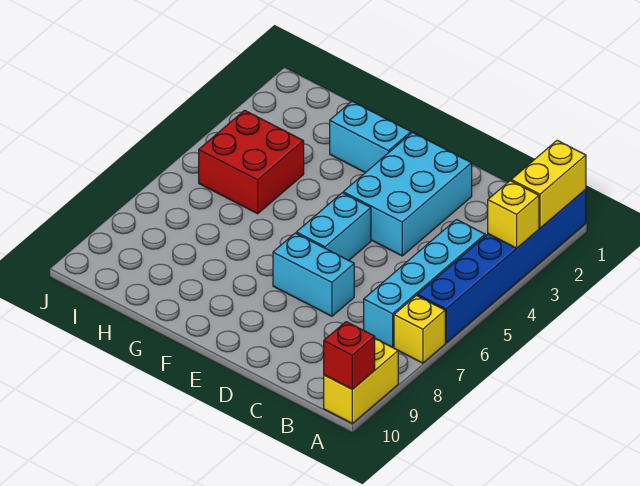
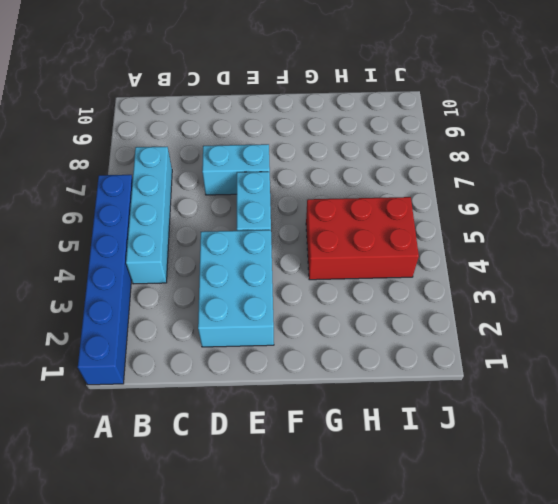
red brick G4:I5 level 1 -> red brick H4:I5 level 1
none -> yellow brick A7 level 1
none -> yellow brick A9:A10 level 1
none -> cyan brick F2:G2 level 1

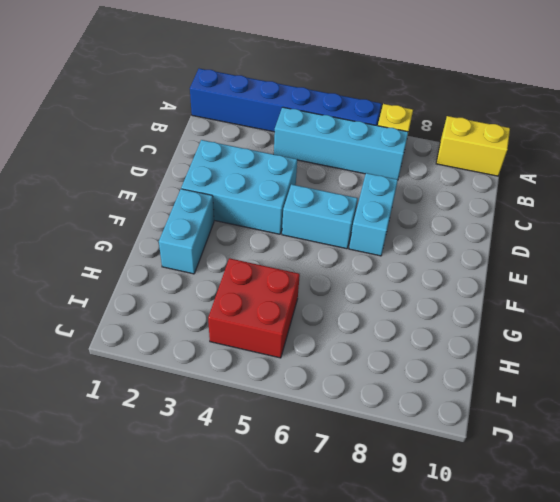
none -> yellow brick A1:A2 level 2
none -> yellow brick A3 level 2
none -> red brick A10 level 2

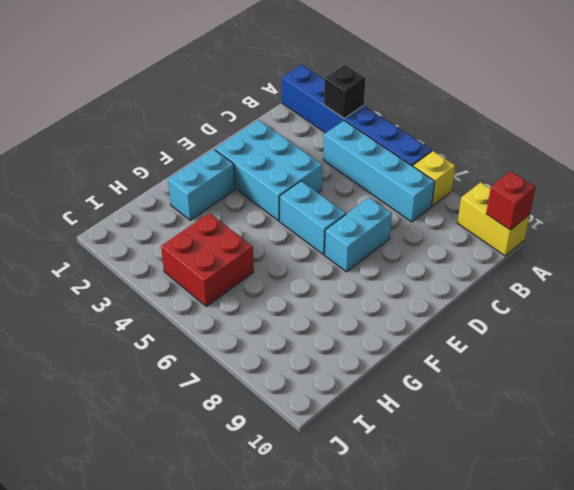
black brick A3 level 2 -> yellow brick A3 level 2
none -> yellow brick A1:A2 level 2

